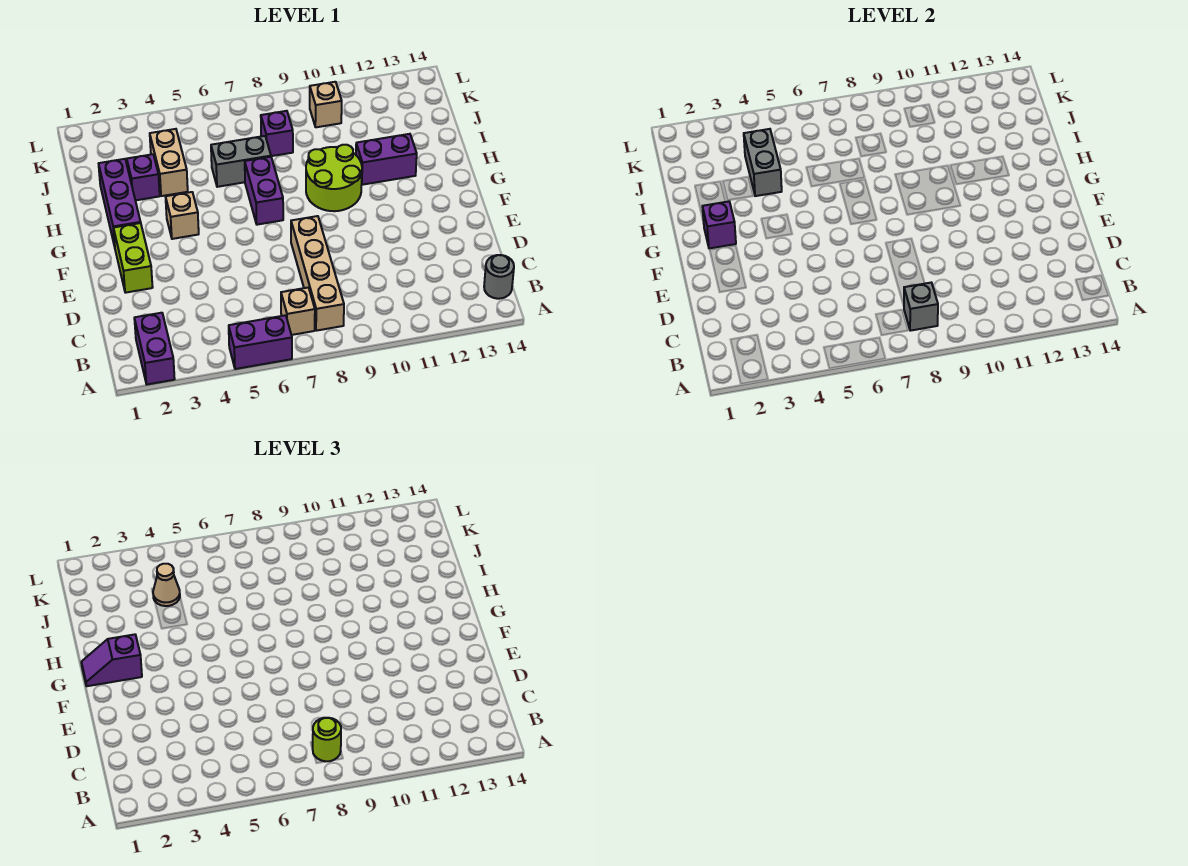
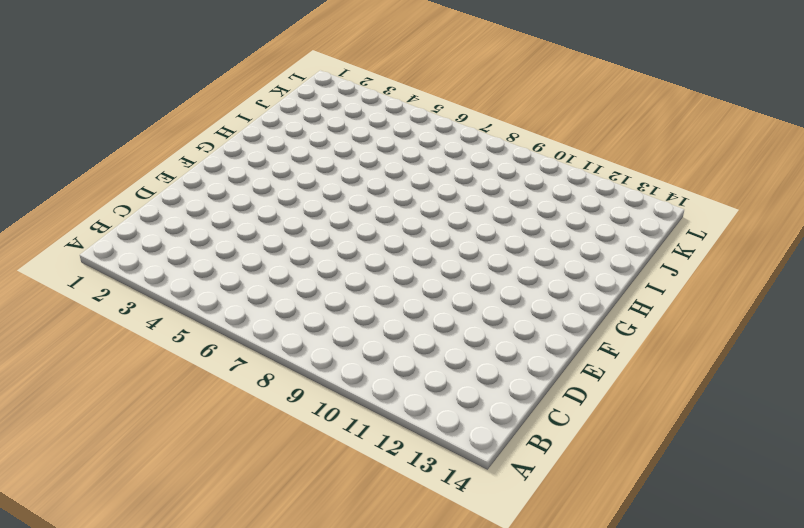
none -> purple brick A2:B2 level 1
none -> purple brick A5:A6 level 1
none -> tan brick B7 level 1

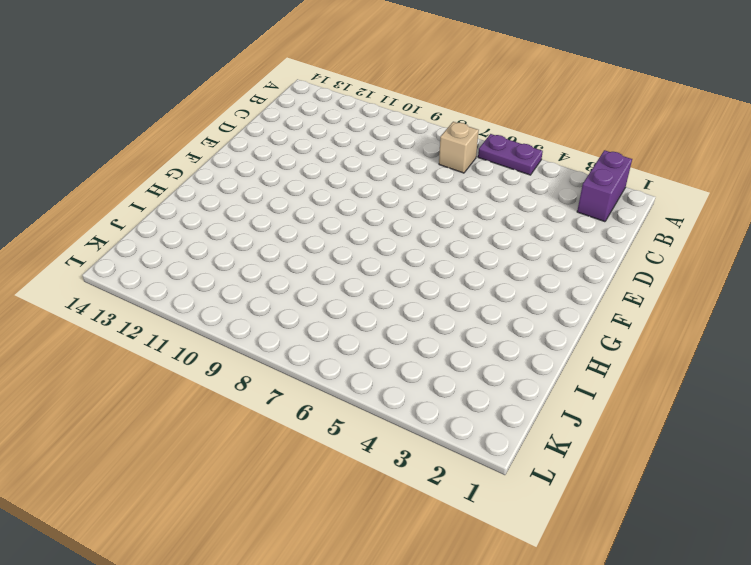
purple plate A5:A6 level 1 -> purple brick A5:A6 level 1
none -> tan brick B8:E8 level 1
none -> grey round brick B14 level 1
none -> lime brick E2:F2 level 1

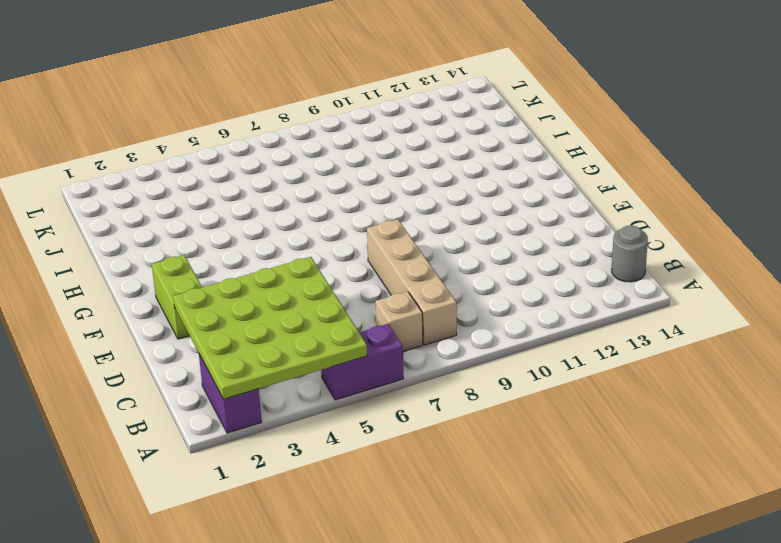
lime plate A2:D5 level 2 -> none
none -> purple brick G2:I2 level 1
none -> tan brick G4 level 1
none -> purple brick G7:H7 level 1

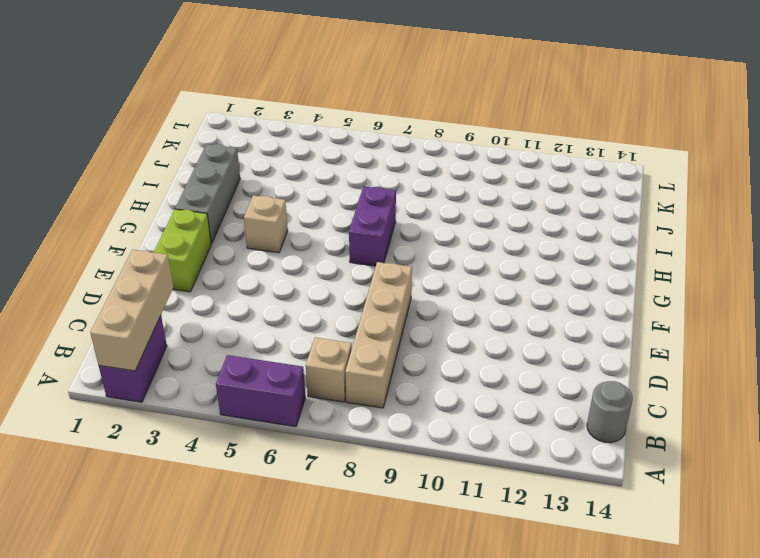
tan brick A2:C2 level 2 -> none
grey brick G2:I2 level 1 -> purple brick G2:I2 level 1
none -> lime round brick G9:H10 level 1
none -> purple brick H11:H12 level 1
none -> purple brick I3 level 1

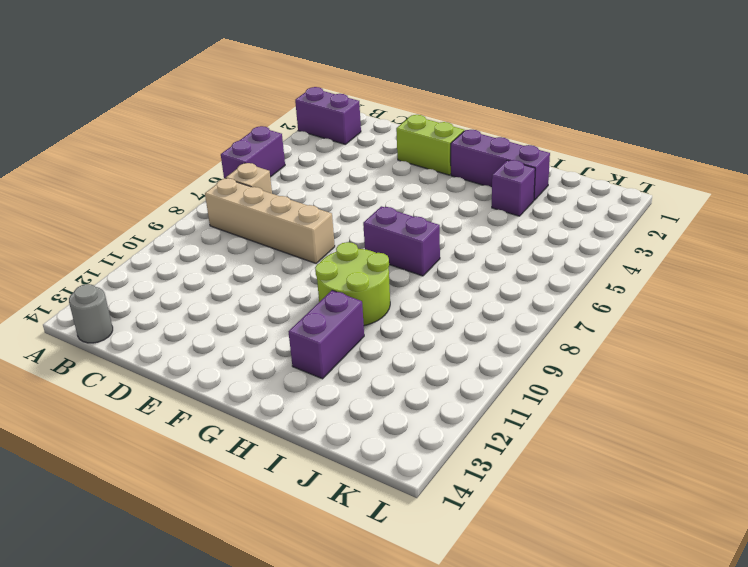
none -> tan brick G4 level 1
none -> tan brick I4:J4 level 1
none -> grey brick I6:I7 level 1

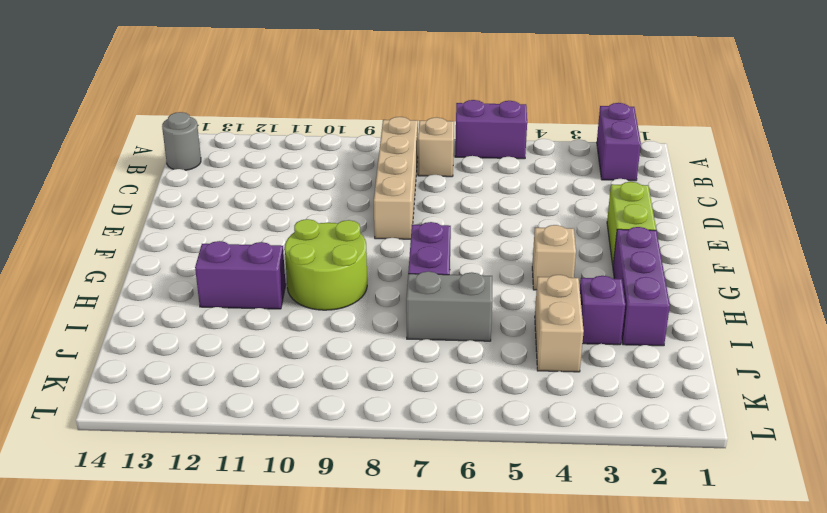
none -> purple brick J8 level 1
none -> tan brick K10 level 1
none -> grey brick B8 level 2

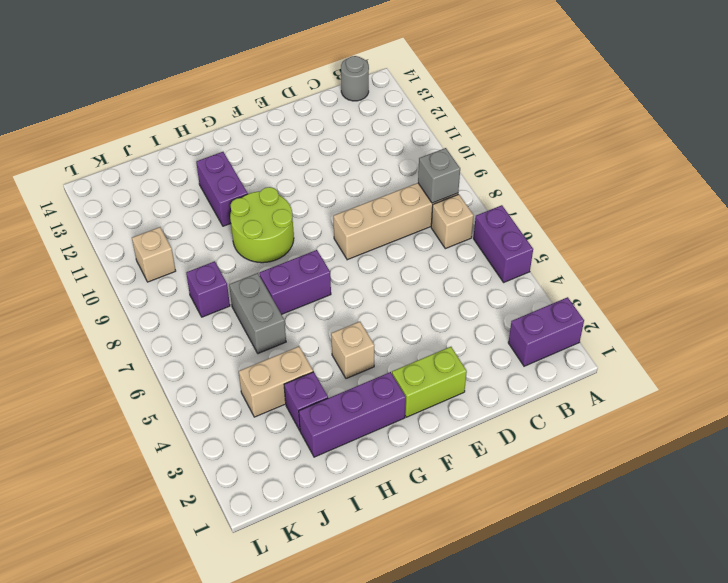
none -> purple brick G2 level 2
none -> grey brick I4:J4 level 2
none -> lime round brick B8 level 3

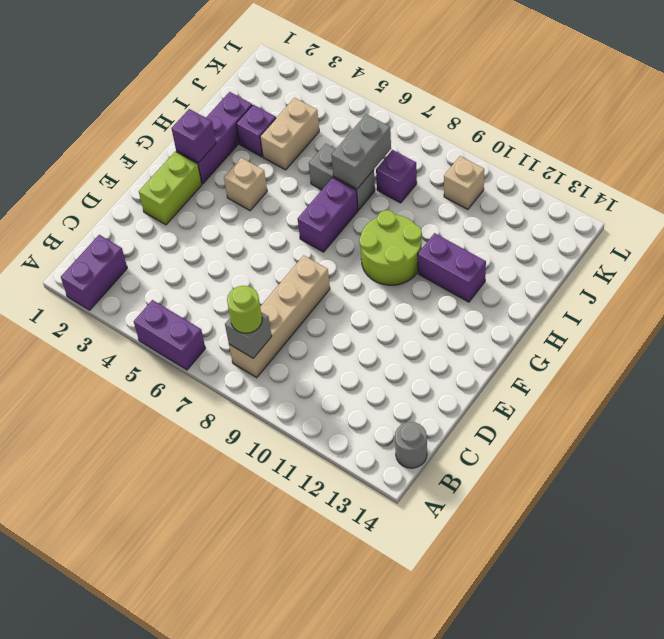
grey brick I7:J7 level 2 -> grey brick I4:J4 level 2
none -> tan brick B7 level 1
none -> purple slope G1:G2 level 3 top 2
none -> tan cone J4 level 3

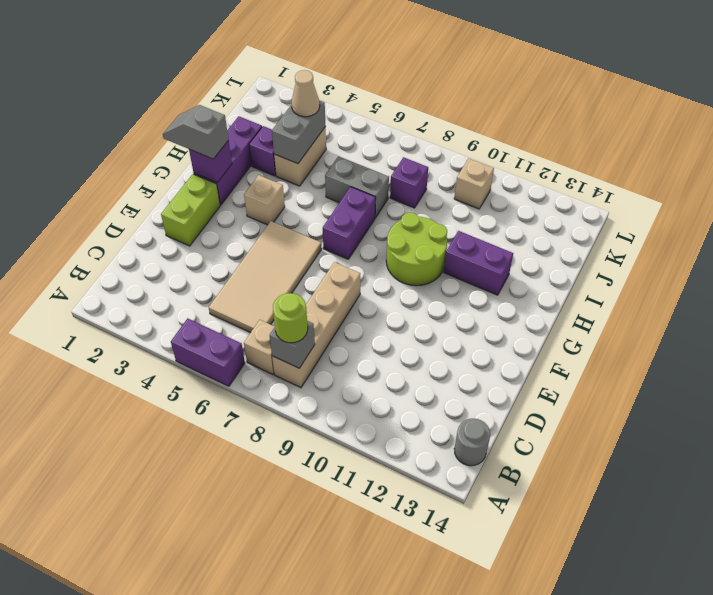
tan tile C5:F6 level 1 -> none
grey slope G1:G2 level 3 top 2 -> purple slope G1:G2 level 3 top 2
none -> purple brick A2:B2 level 1

